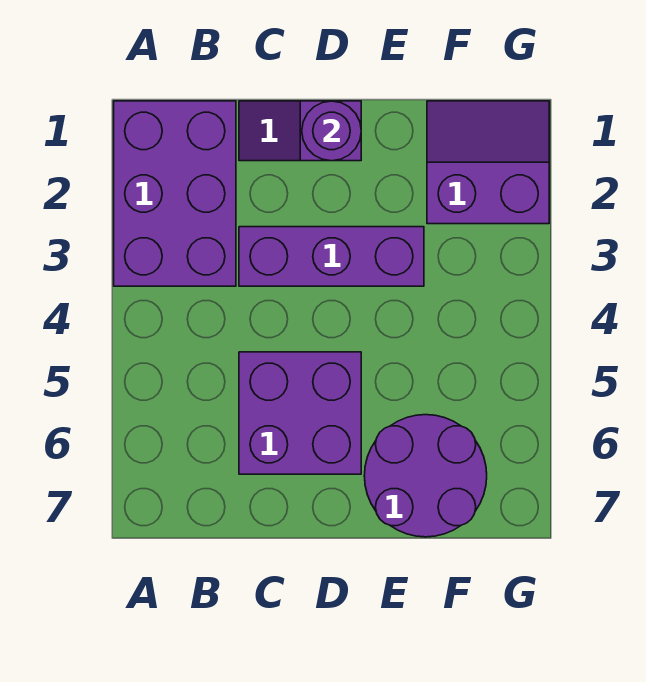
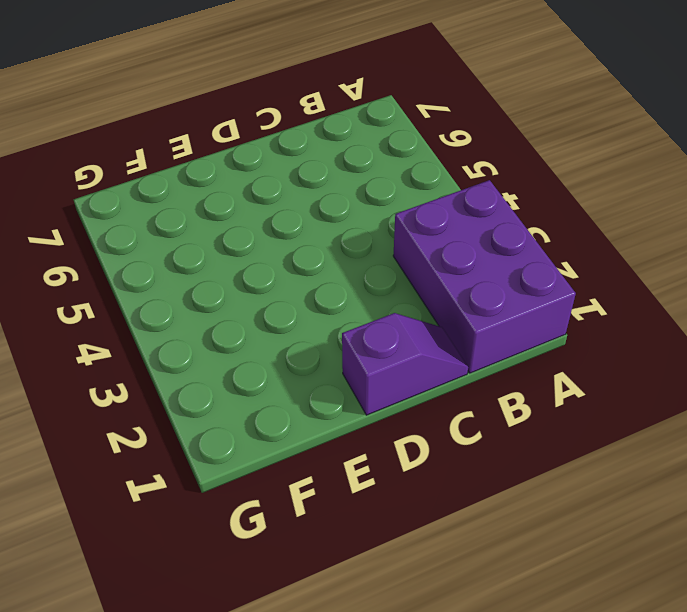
none -> purple brick C3:E3 level 1
none -> purple brick C5:D6 level 1

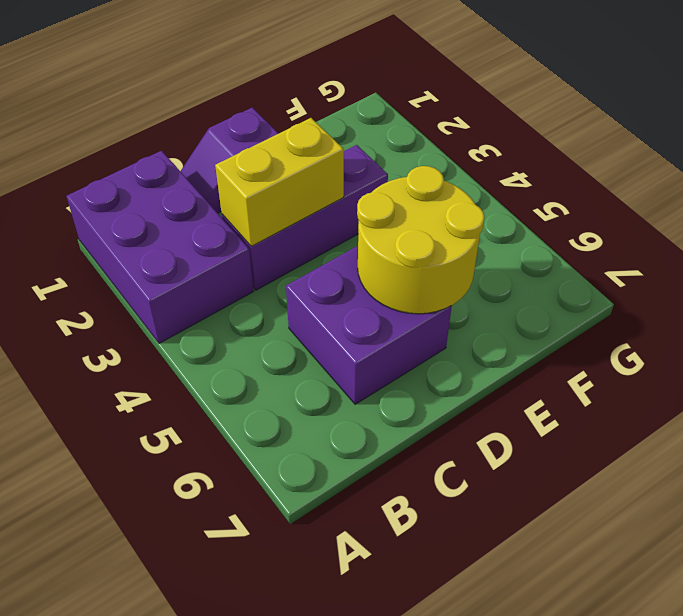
yellow brick C3:D3 level 2 -> none
yellow round brick D5:E6 level 2 -> none
none -> purple round brick E6:F7 level 1
none -> purple slope F1:G2 level 1 top 2

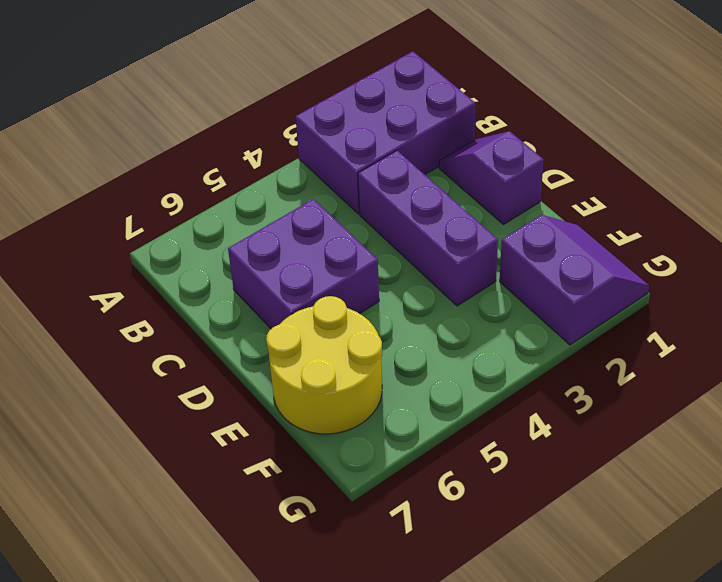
yellow round brick E6:F7 level 1 -> purple round brick E6:F7 level 1
none -> purple round brick D1 level 2

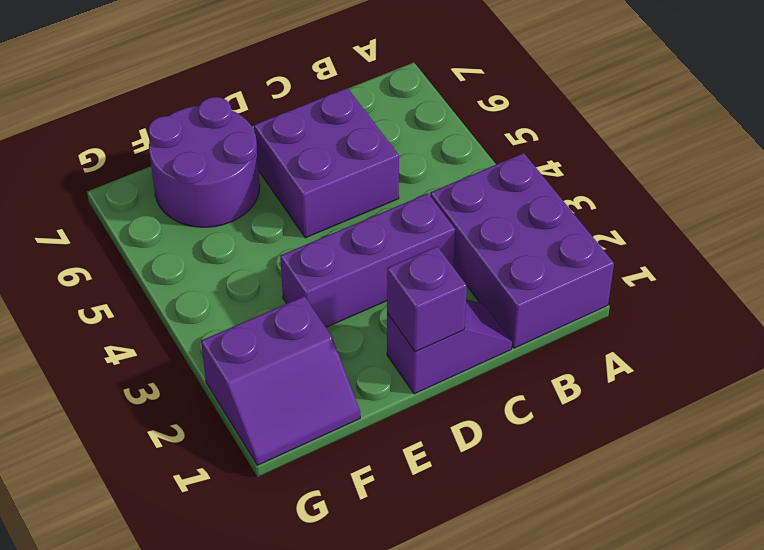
purple brick D1 level 2 -> purple round brick D1 level 2

